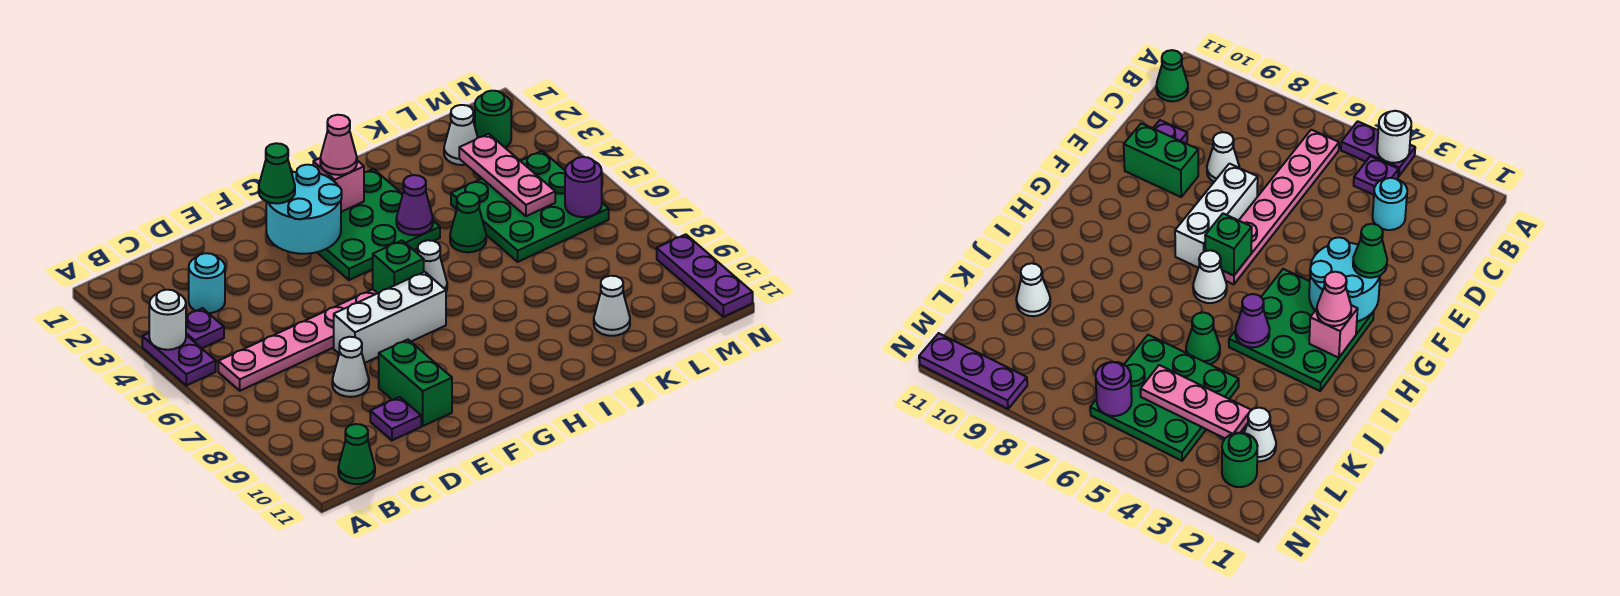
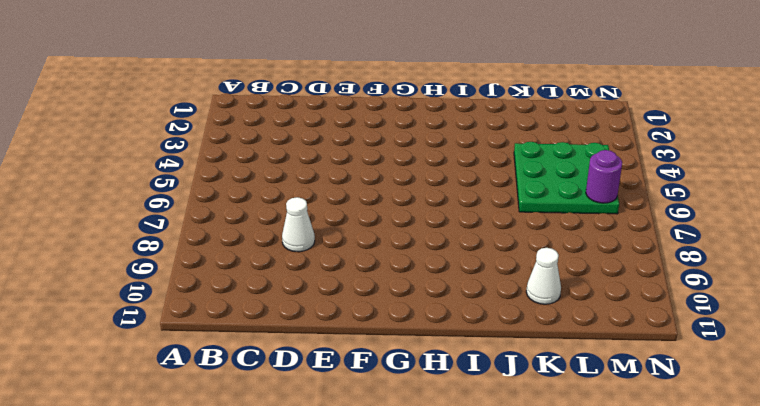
none -> purple plate A4:A5 level 1
none -> purple plate B4 level 1
none -> pink plate B6:G6 level 1

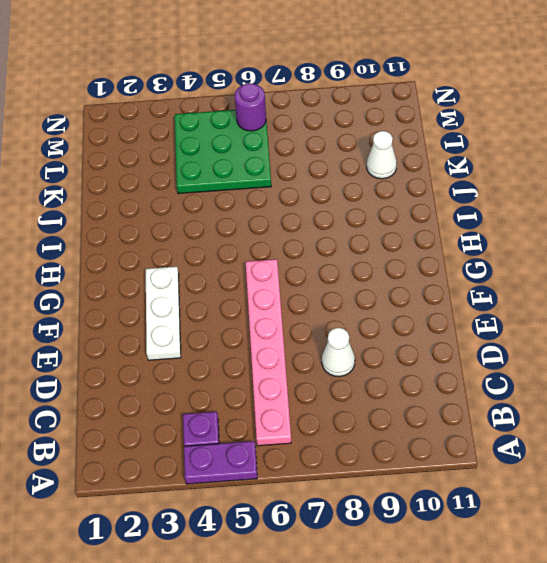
white plate E3:G3 level 1 -> green plate G2:I4 level 1
none -> green cone B11 level 1
none -> cyan round brick C3 level 1
none -> purple plate D10 level 1

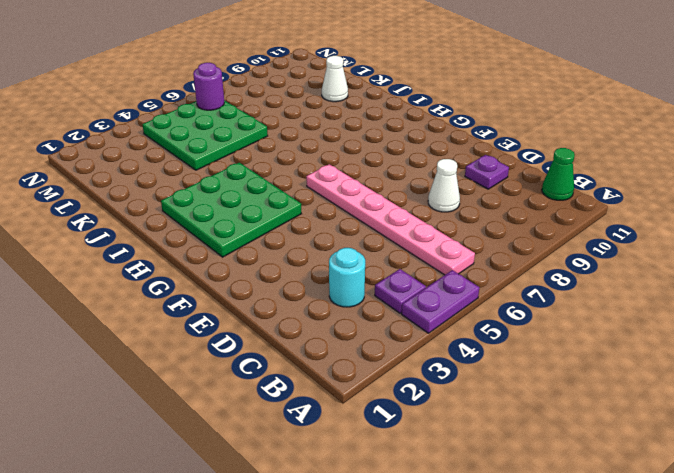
none -> white brick E7:G7 level 1
none -> green brick E9:E10 level 1
none -> white cone H6 level 1

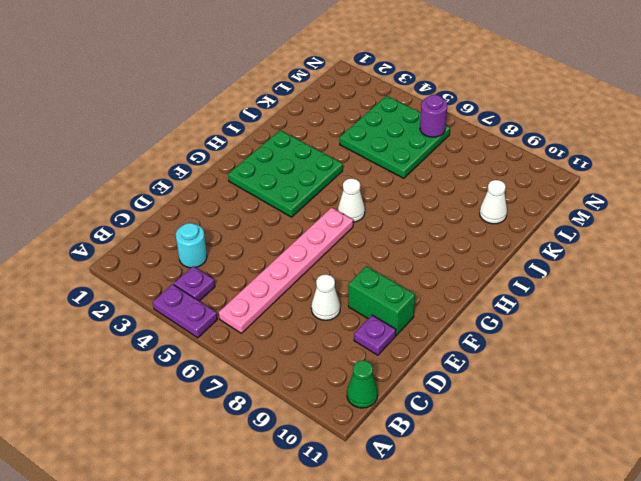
none -> white brick E7:G7 level 1
none -> green cone J5 level 1
none -> white cone L2 level 1

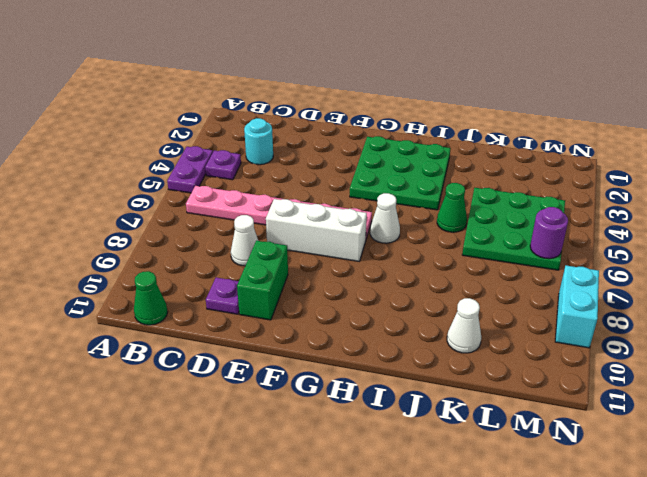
cyan brick N8:N9 level 1 -> purple plate N9:N11 level 1
none -> white cone L2 level 1
none -> green round brick M2 level 1
none -> white round brick A4 level 2

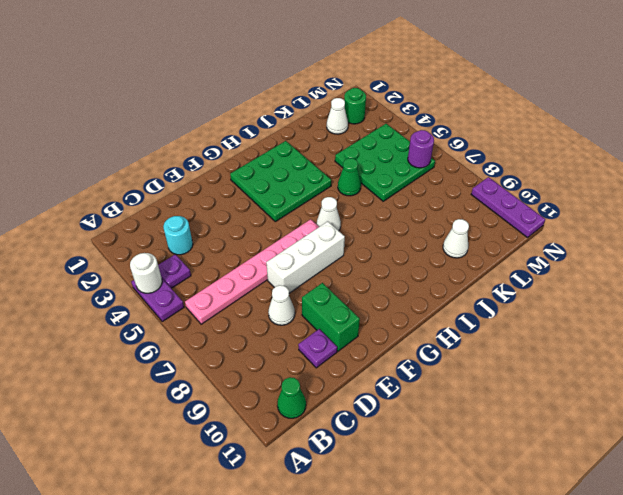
none -> cyan round brick F2:G3 level 2
none -> green brick G6 level 2
none -> pink brick H2 level 2

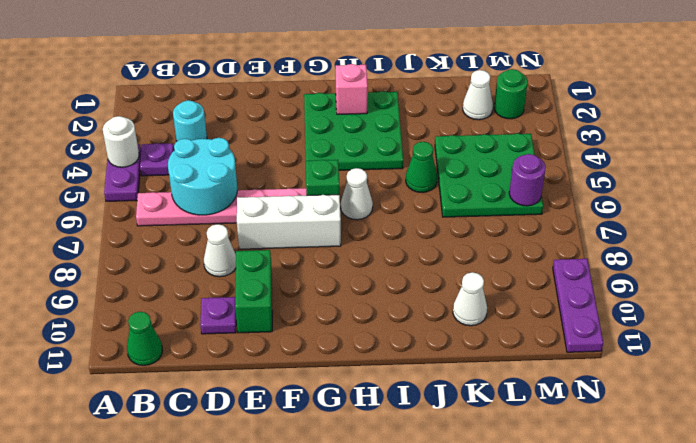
cyan round brick C5:D6 level 2 -> cyan round brick F2:G3 level 2
none -> purple cone I4 level 2
none -> pink plate L3:L5 level 2
none -> green cone F2 level 3

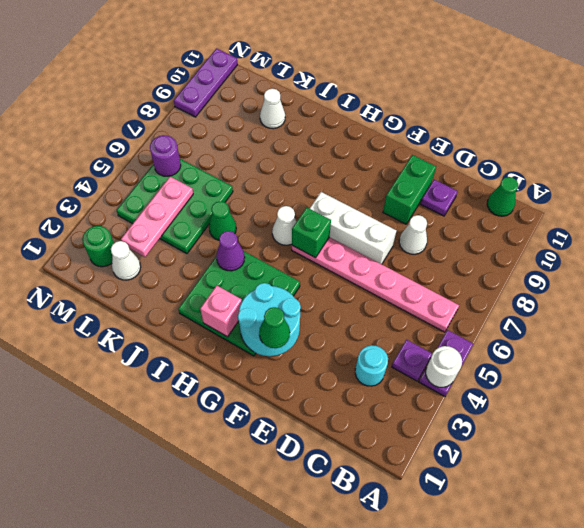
none -> pink cone H2 level 3

